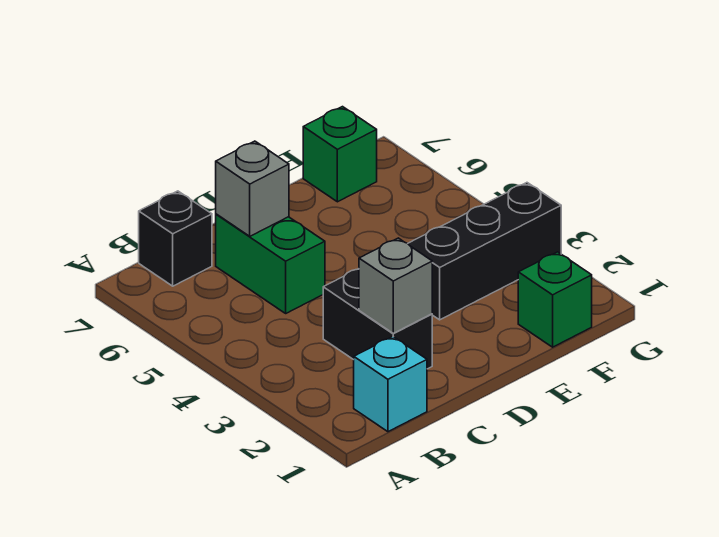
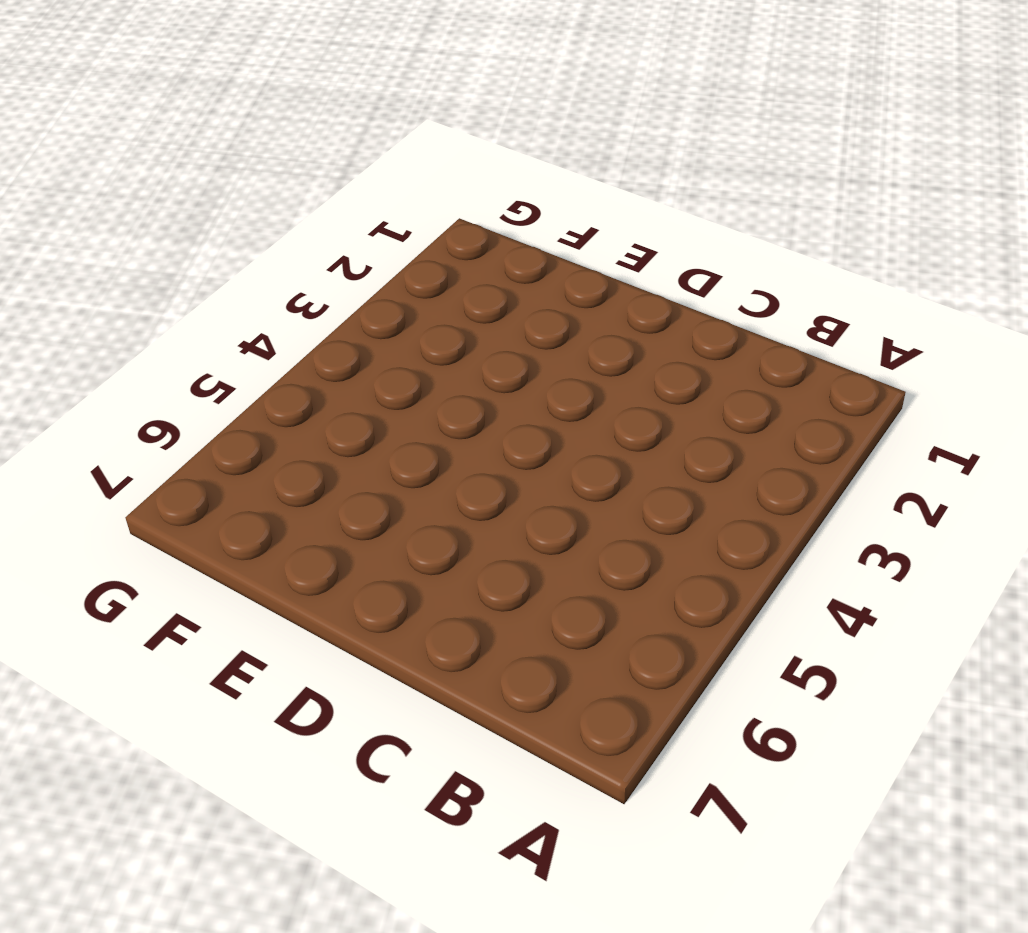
none -> cyan brick B1 level 1
none -> black brick B7 level 1

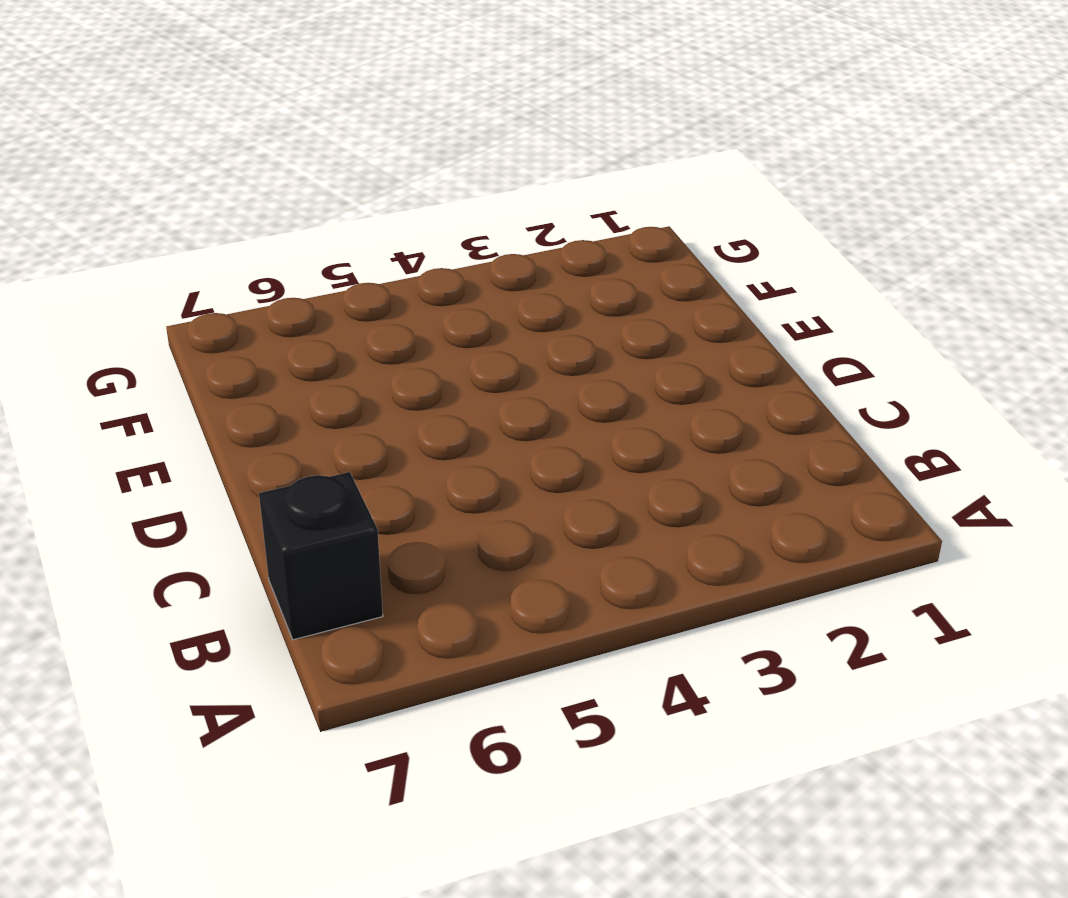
none -> cyan brick B1 level 1
none -> black brick C2:C3 level 1

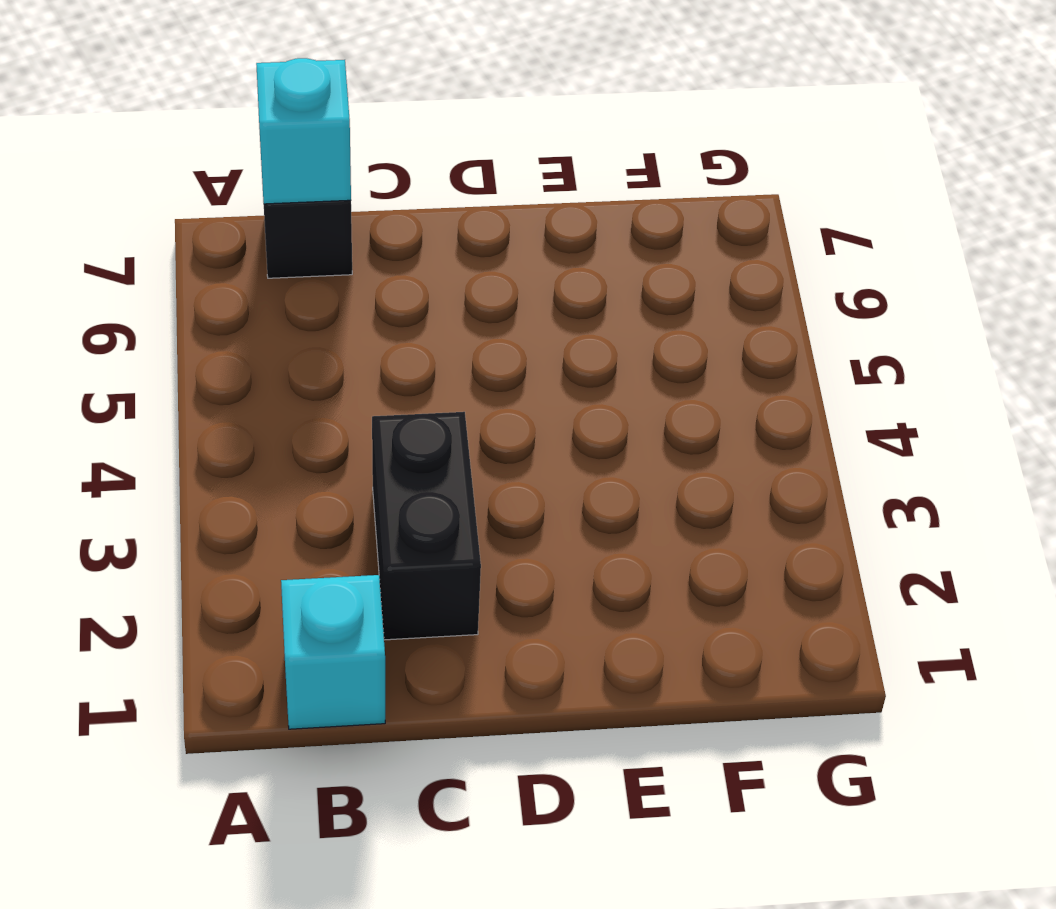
cyan brick B7 level 2 -> none
none -> green brick C5:C6 level 1
none -> black brick E3:G3 level 1

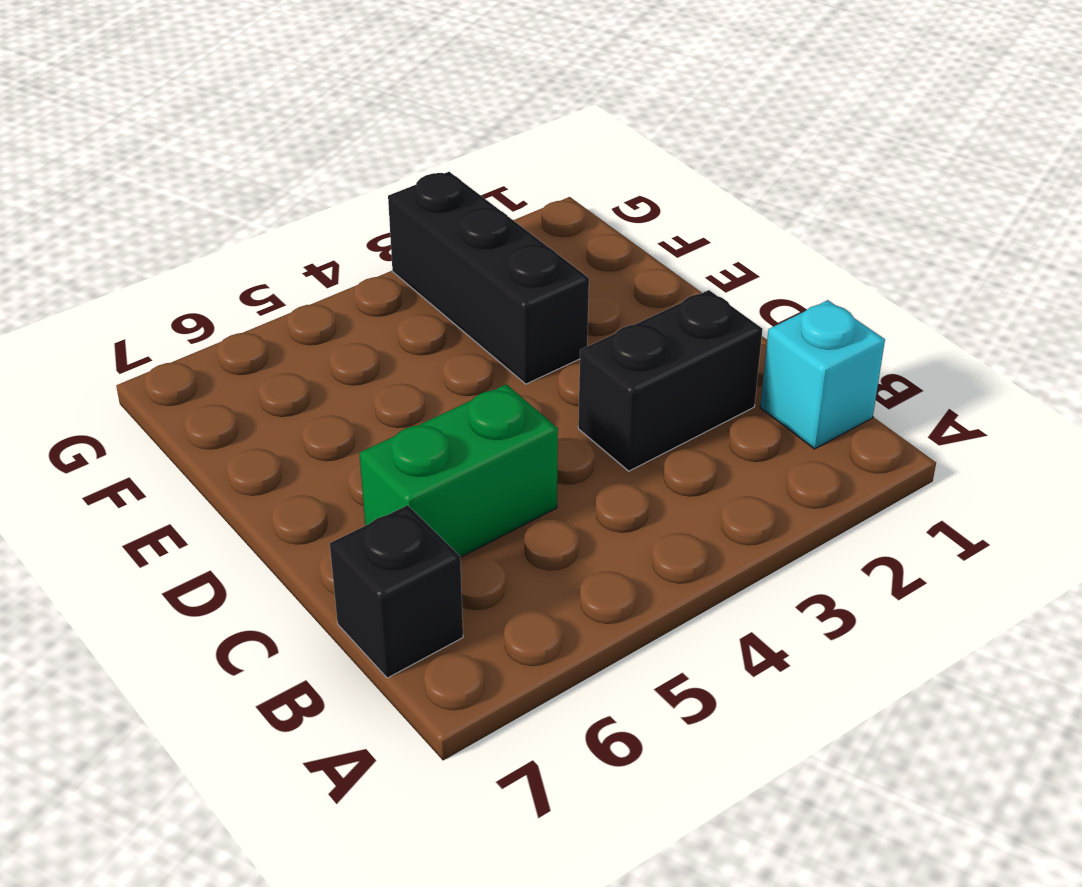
none -> green brick F1 level 1
none -> green brick F7 level 1

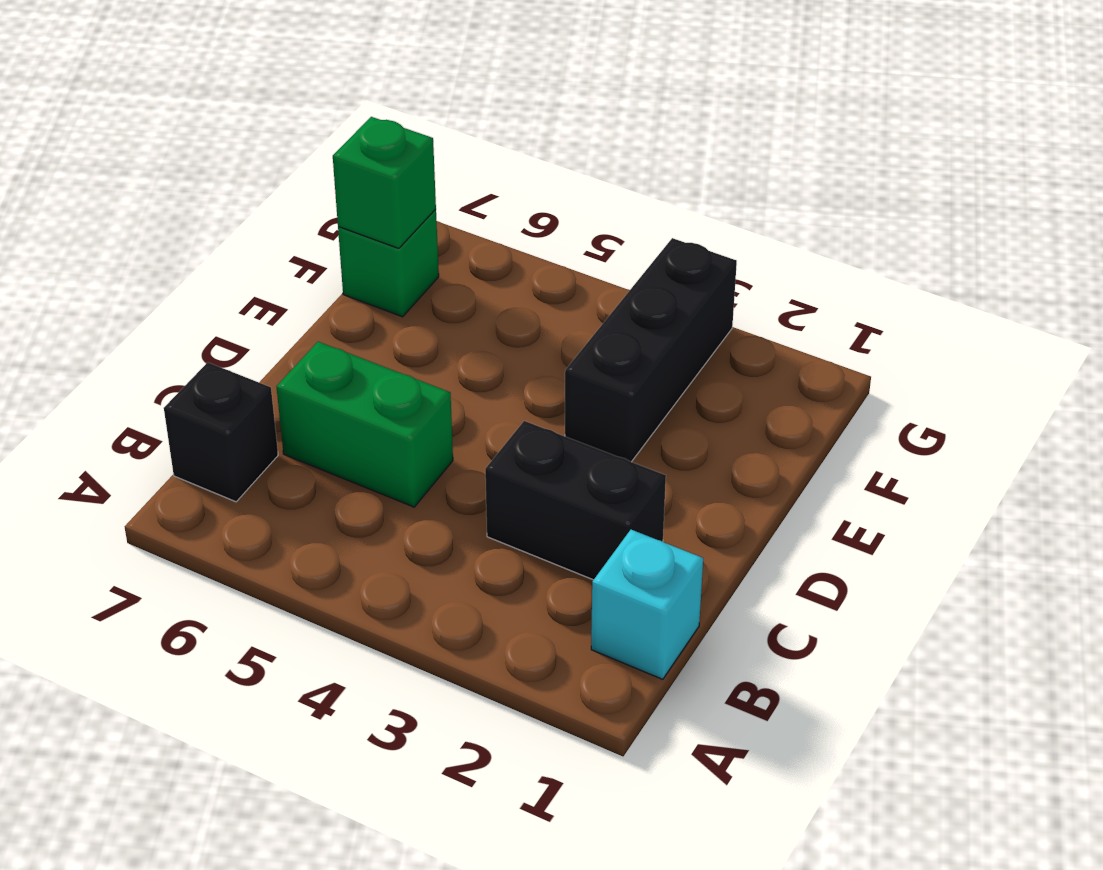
green brick F7 level 2 -> green brick F1 level 1
none -> grey brick C2 level 2
none -> grey brick C6 level 2

